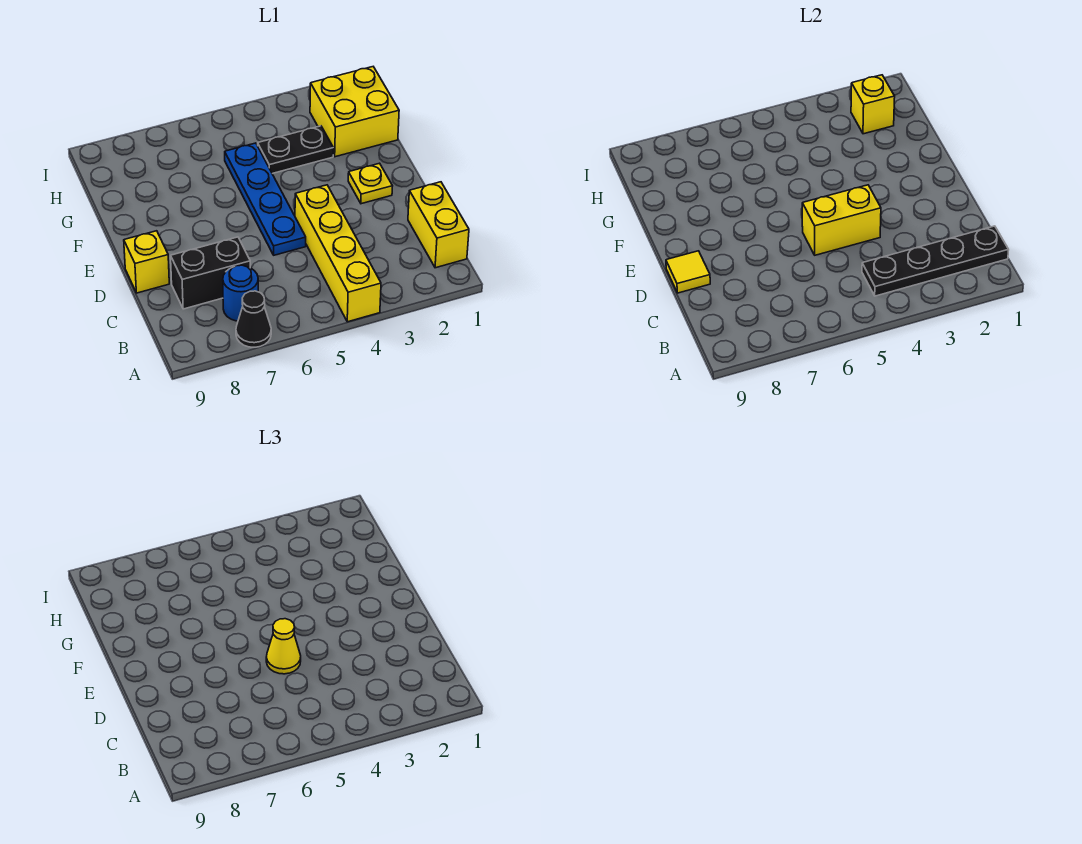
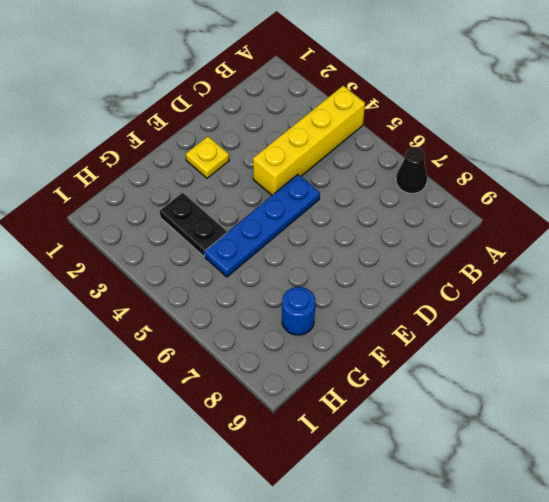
blue round brick G8 level 1 -> blue round brick B7 level 1
none -> yellow brick B1:C1 level 1
none -> black brick C7:C8 level 1
none -> yellow brick D9 level 1

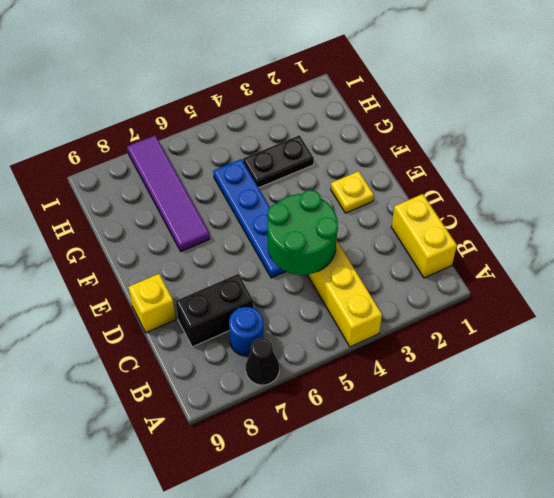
green round brick C4:D5 level 2 -> yellow brick D4:D5 level 2
purple tile F7:I7 level 1 -> none
none -> yellow brick G1:H2 level 1
none -> black plate B1:B4 level 2
none -> yellow tile D9 level 2

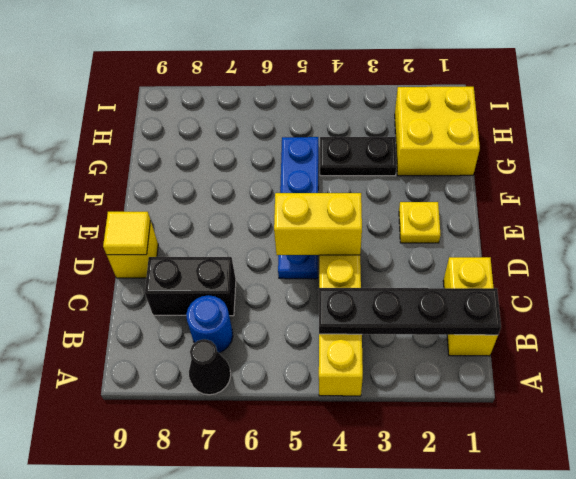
none -> yellow brick H2 level 2
none -> yellow cone D5 level 3

